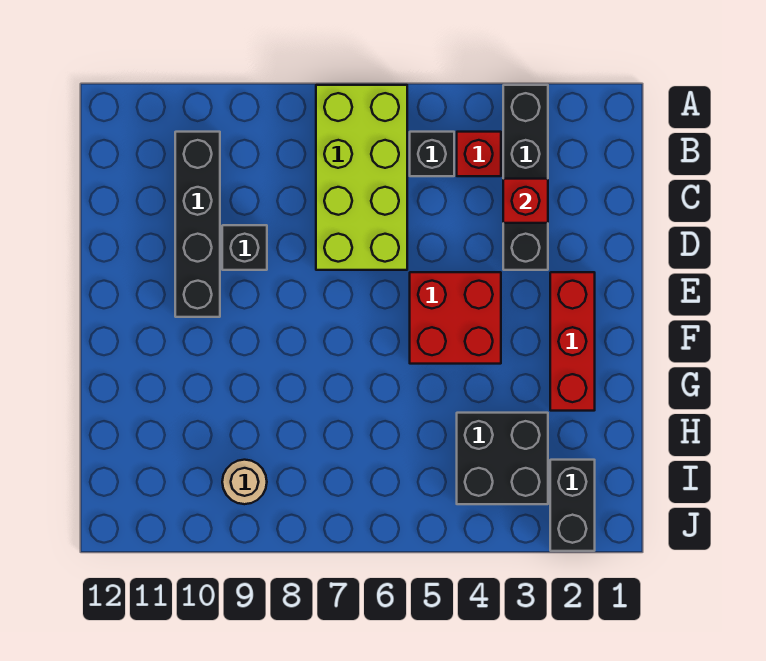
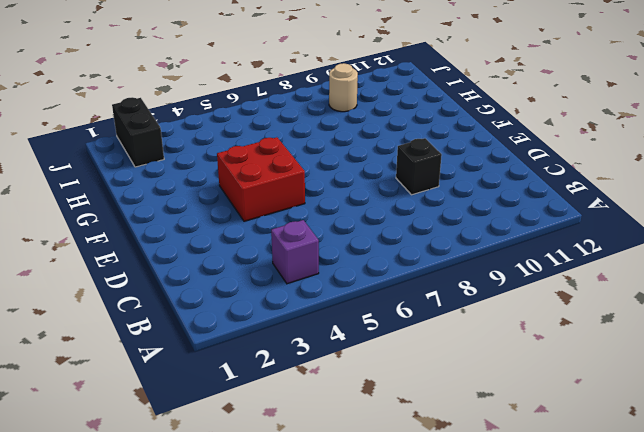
purple brick B4 level 1 -> red brick B4 level 1
none -> black brick A3:D3 level 1
none -> lime brick A6:D7 level 1
none -> black brick B5 level 1

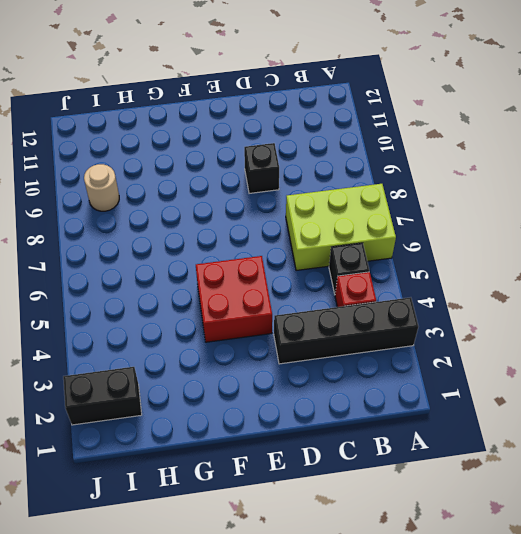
lime brick A6:C7 level 1 -> lime brick A6:D7 level 1
none -> black brick B10:E10 level 1
none -> red brick E2:G2 level 1
none -> black brick H3:I4 level 1

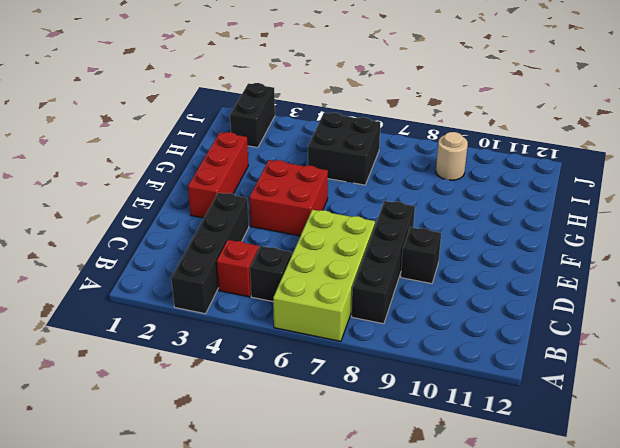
black brick B8:E8 level 1 -> black brick B10:E10 level 1
black brick H5:I6 level 1 -> black brick H3:I4 level 1
none -> red brick C3 level 2

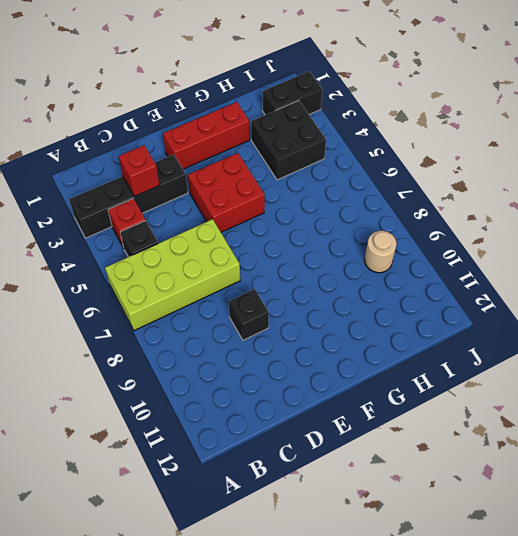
none -> black brick B10:E10 level 1

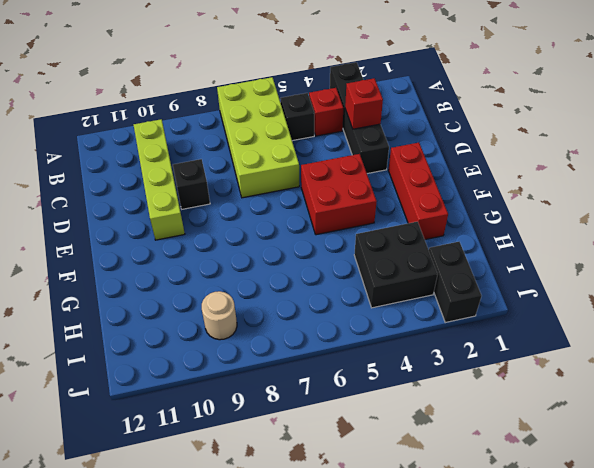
lime brick B10:E10 level 1 -> black brick B10:E10 level 1

